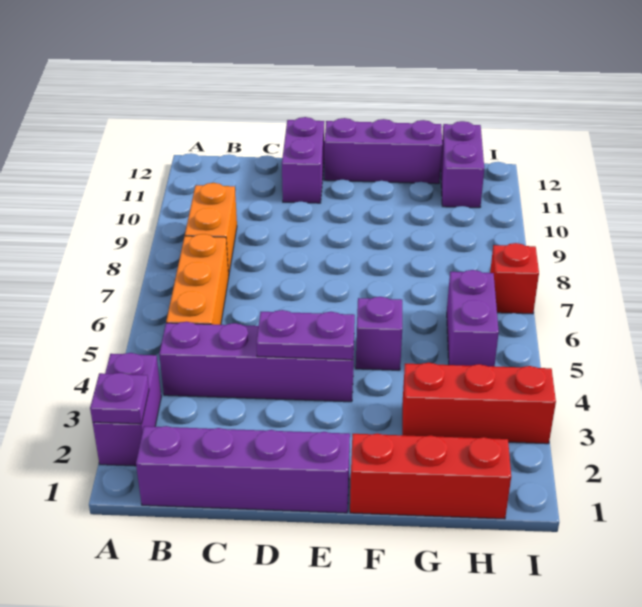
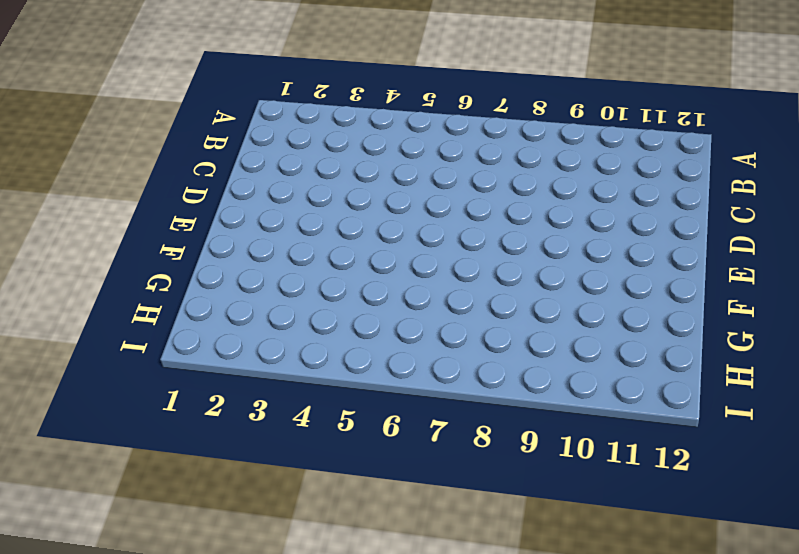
none -> purple brick A2:A3 level 1
none -> purple brick B1:E1 level 1
none -> purple brick B4:E4 level 1

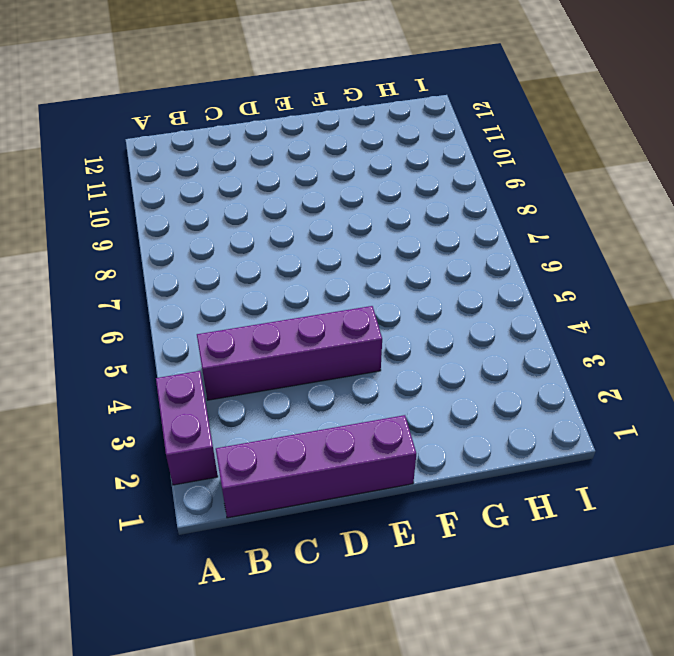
none -> orange brick B5:B7 level 1
none -> orange brick B8:B9 level 1
none -> purple brick D11:D12 level 1

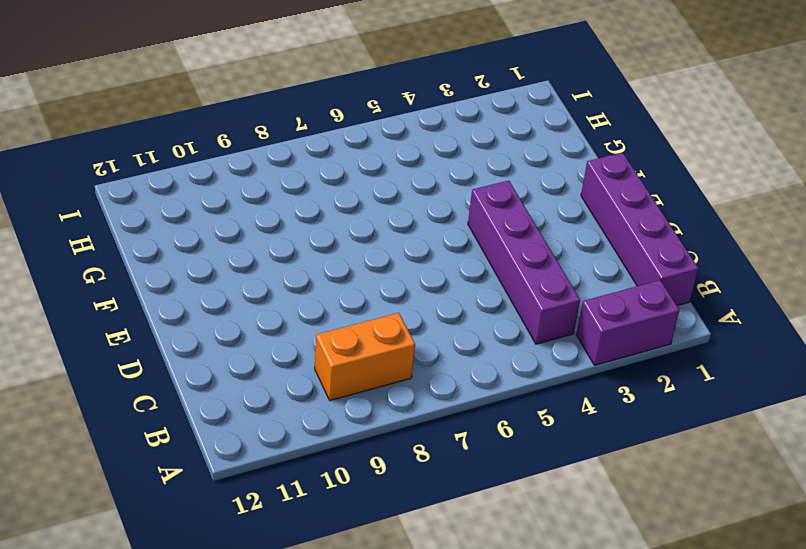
none -> orange brick B5:B7 level 1
none -> purple brick D11:D12 level 1
none -> purple brick E12:G12 level 1

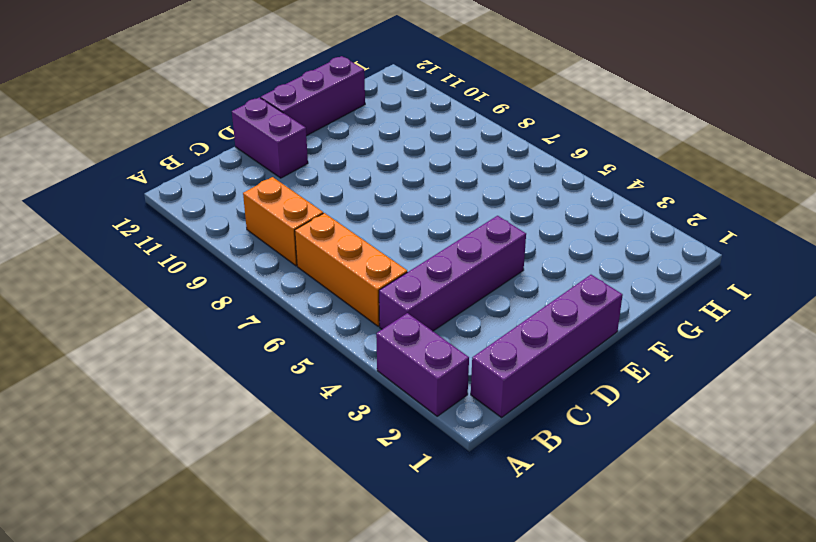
none -> red brick F1:H1 level 1
none -> purple brick F5 level 1
none -> red brick G3:I3 level 1

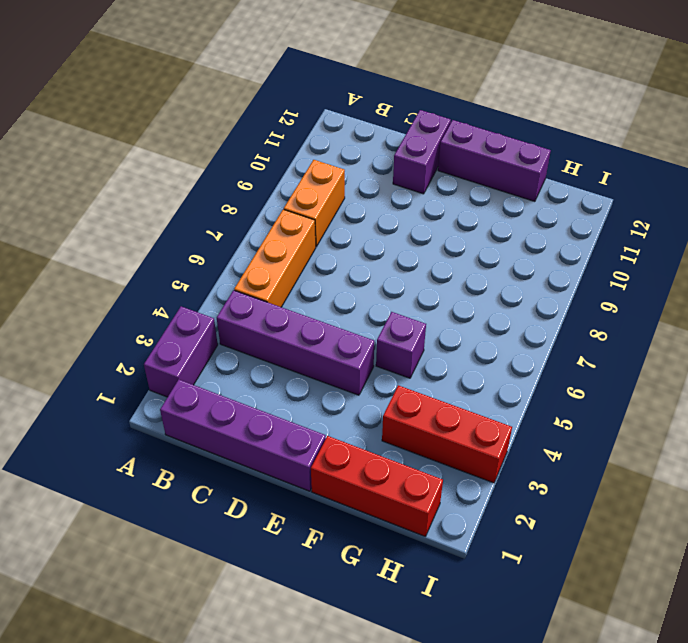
none -> purple brick H5:H6 level 1
none -> purple brick H11:H12 level 1
none -> red brick I7 level 1

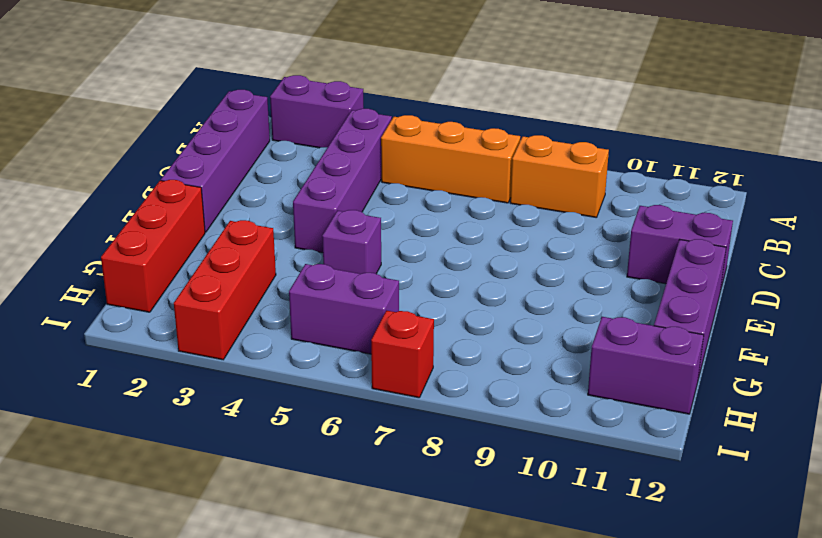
none -> purple plate A2 level 2
none -> purple plate D4:E4 level 2

